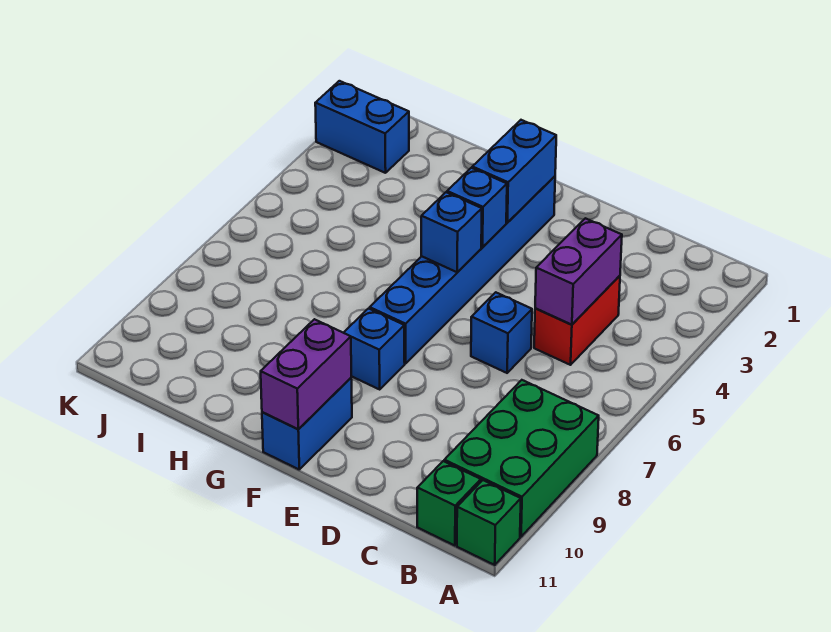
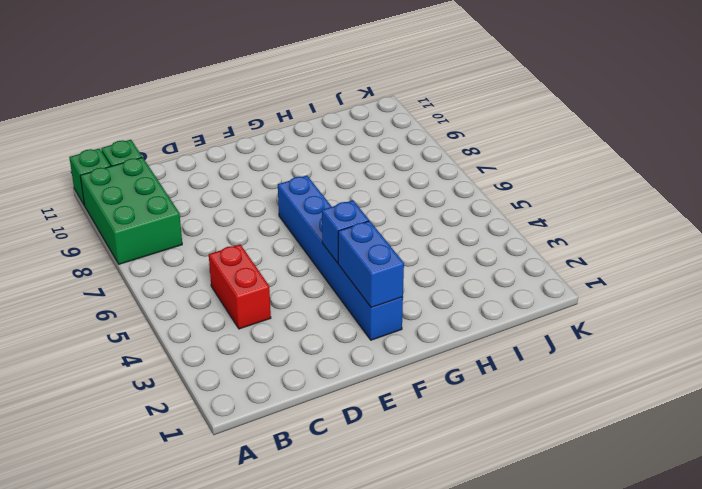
none -> blue brick D6 level 1
none -> blue brick F8 level 1
none -> blue brick F10:F11 level 1

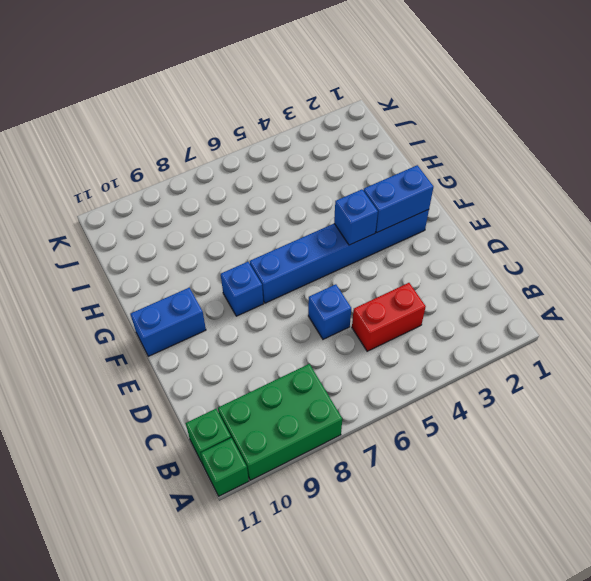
none -> blue brick J2:K2 level 1
none -> purple brick C4:C5 level 2
none -> blue brick F5 level 2

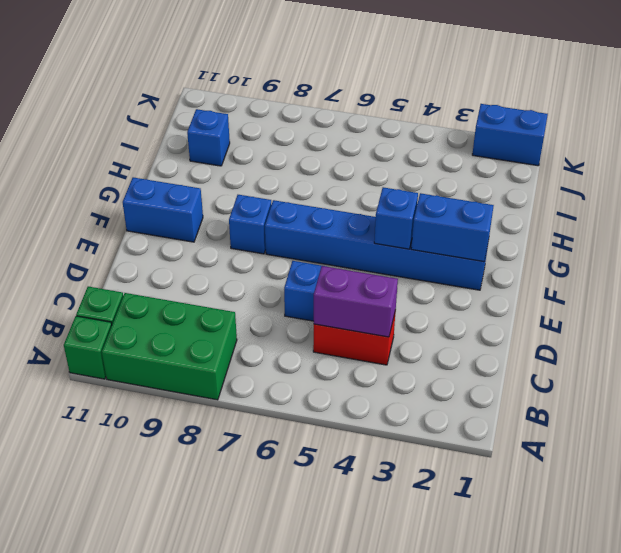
blue brick I10 level 1 -> blue brick F5 level 2
blue brick K1:K2 level 1 -> blue brick J2:K2 level 1
none -> purple brick F10:F11 level 2

